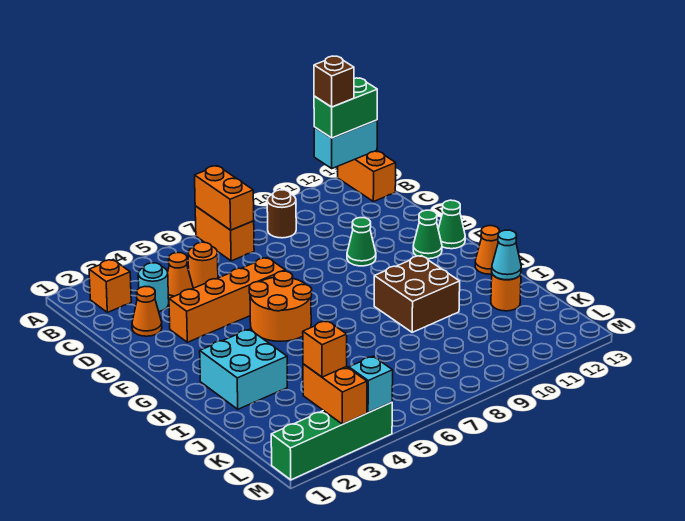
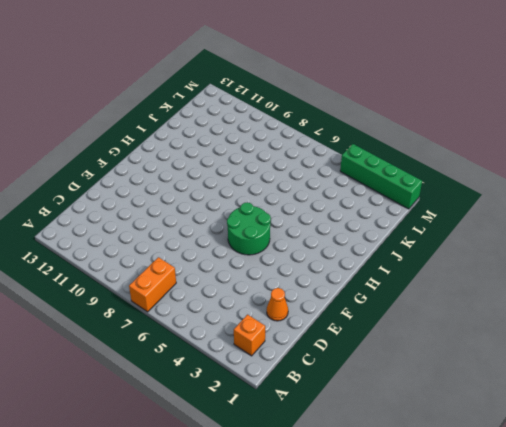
green round brick F5:G6 level 1 -> orange round brick F5:G6 level 1
none -> orange brick A13:B13 level 1
none -> brown round brick B9 level 1
none -> cyan round brick C3 level 1

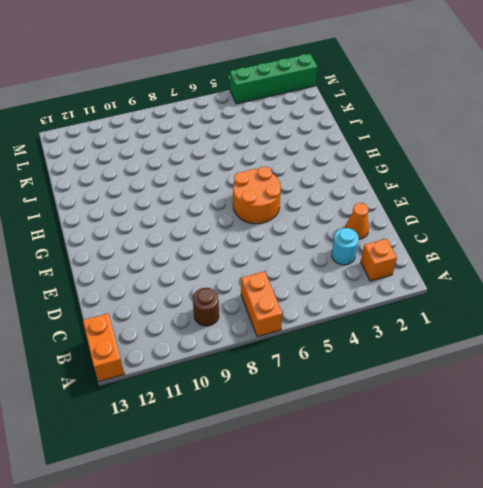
none -> orange cone C4 level 1
none -> orange round brick C5 level 1
none -> orange brick E3:E6 level 1

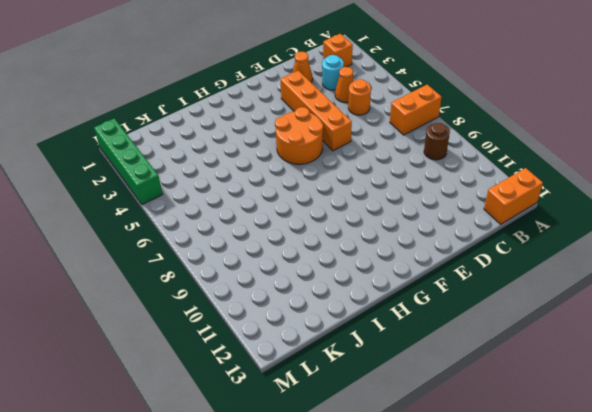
none -> green cone E10 level 1
none -> green cone F12 level 1
none -> green cone F13 level 1

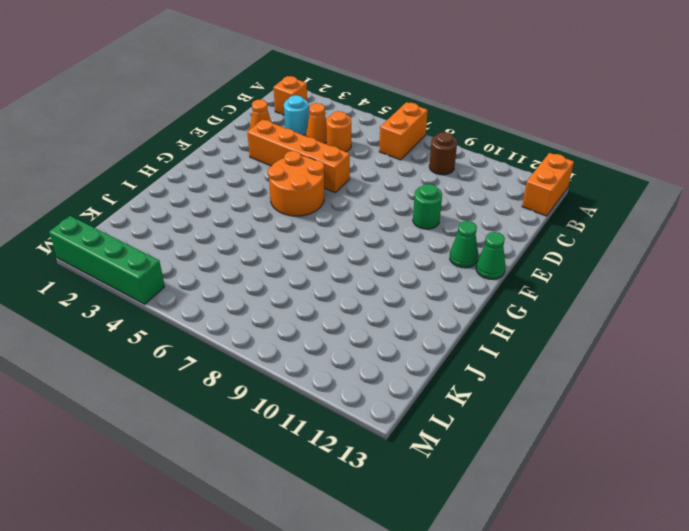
green round brick E10 level 1 -> green cone E10 level 1
none -> cyan brick H2:I3 level 1
none -> brown brick H9:I10 level 1
none -> orange cone H13 level 1

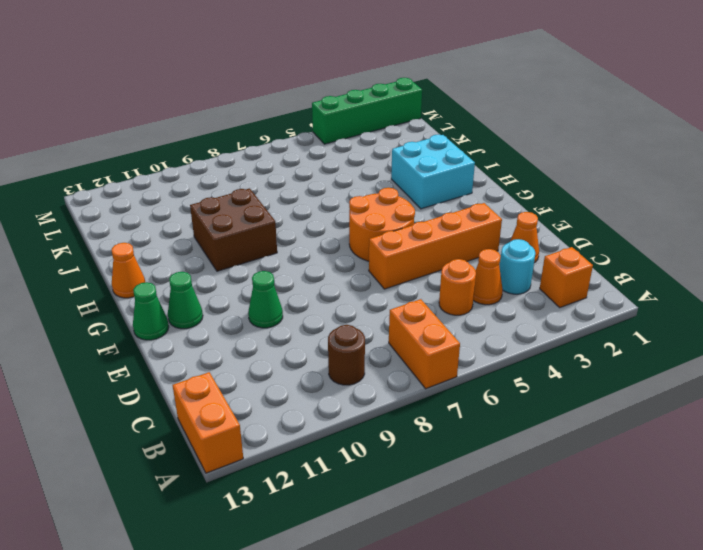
none -> orange round brick J12 level 1
none -> orange brick A7:B7 level 2
none -> cyan brick A12:A13 level 2

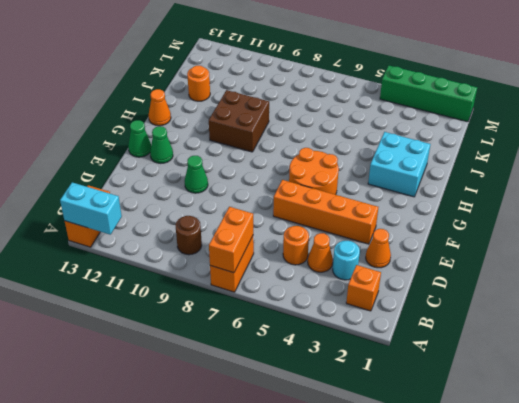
none -> cyan cone J12 level 2
none -> orange brick L3:M3 level 2
none -> cyan brick M4 level 2

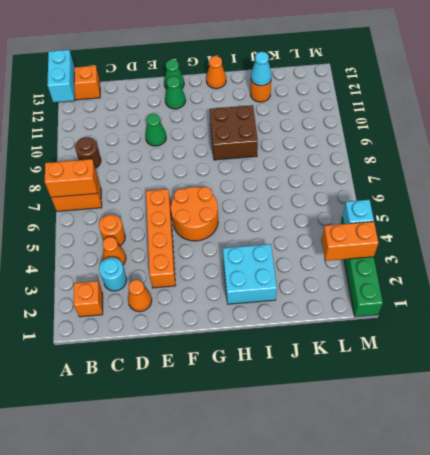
none -> green brick A12:A13 level 3
none -> orange brick L3 level 3
none -> brown brick A12 level 4

